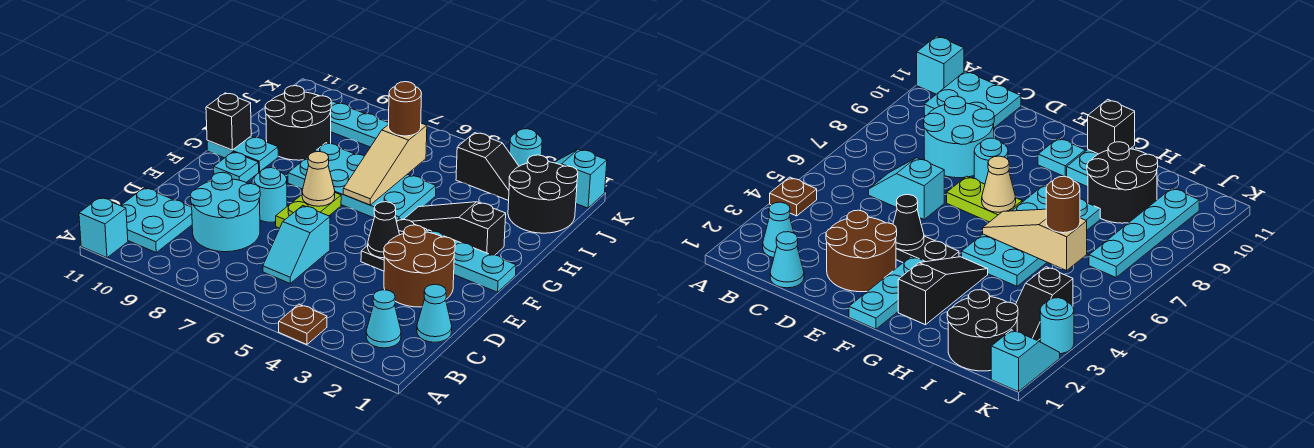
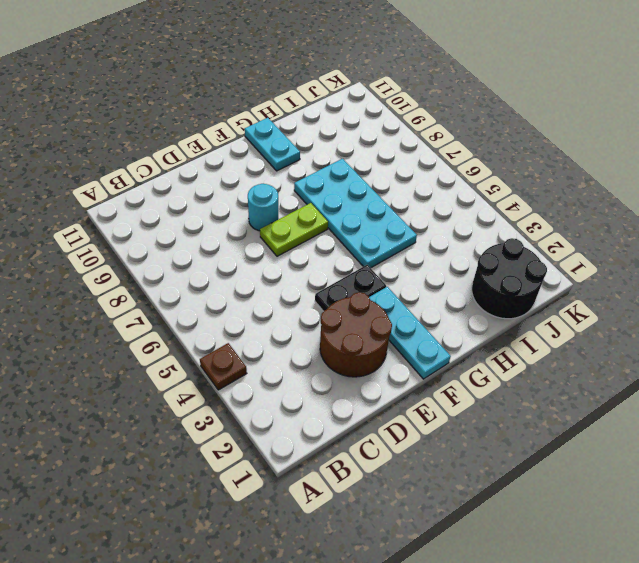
none -> cyan brick A11 level 1
none -> cyan cone B2 level 1
none -> cyan plate B10:C11 level 1

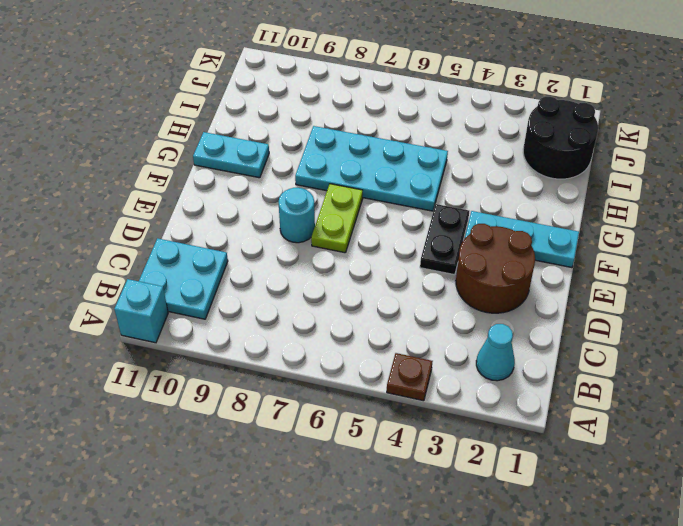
none -> cyan cone C1 level 1
none -> cyan slope C6:D6 level 1 top D
none -> cyan round brick C8:D9 level 1

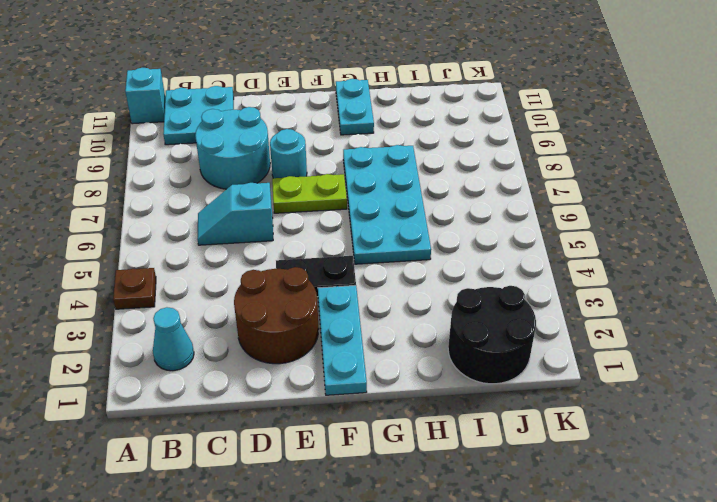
none -> cyan cone C1 level 1
none -> cyan plate F10 level 1
none -> black slope G2:G4 level 1 top 2

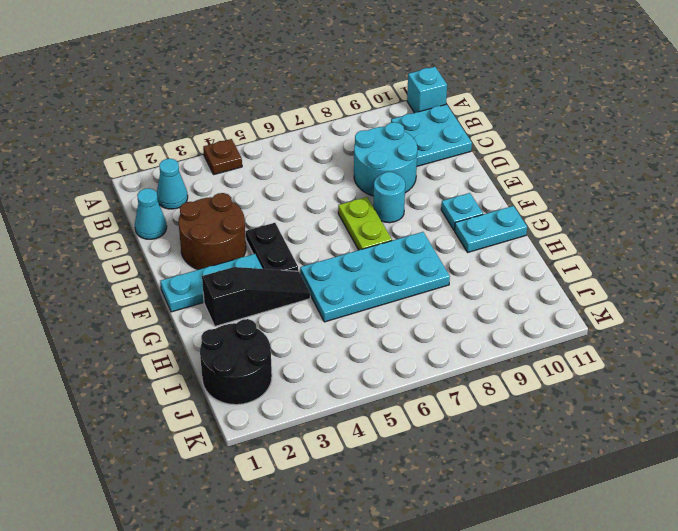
none -> cyan slope C6:D6 level 1 top D
none -> black round brick H9:I10 level 1
none -> black slope J3:J4 level 1 top 4

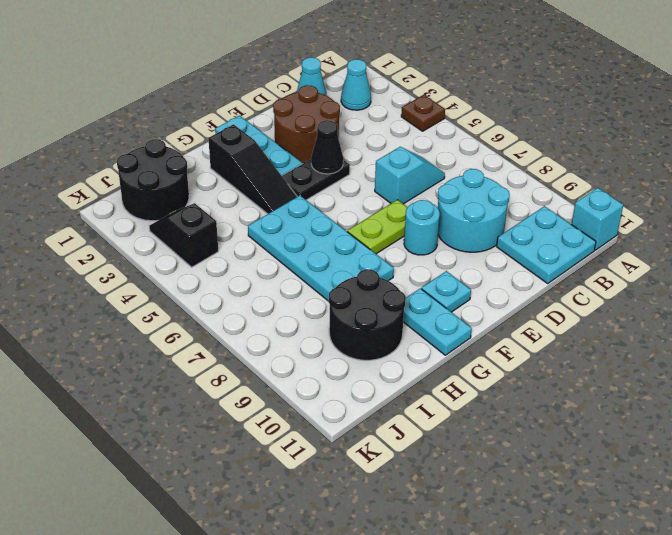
none -> cyan plate J7:J10 level 1
none -> cyan slope K1:K2 level 1 top 1
none -> cyan round brick K3 level 1

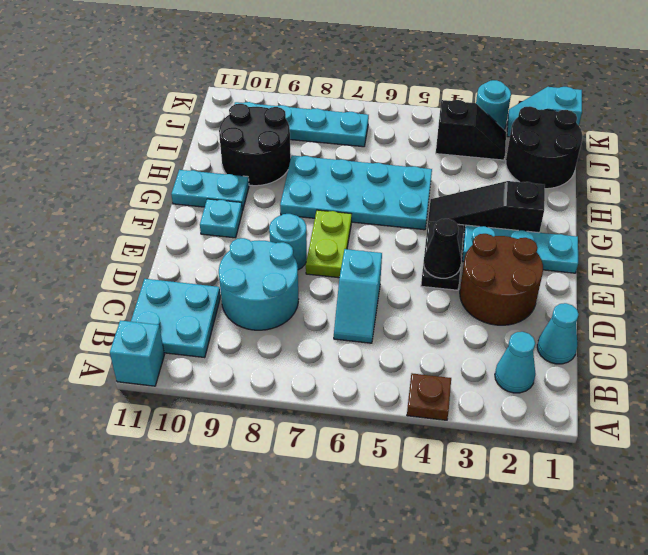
none -> tan cone F7 level 2
none -> tan slope G6:I6 level 2 top I
none -> black brick G11 level 2

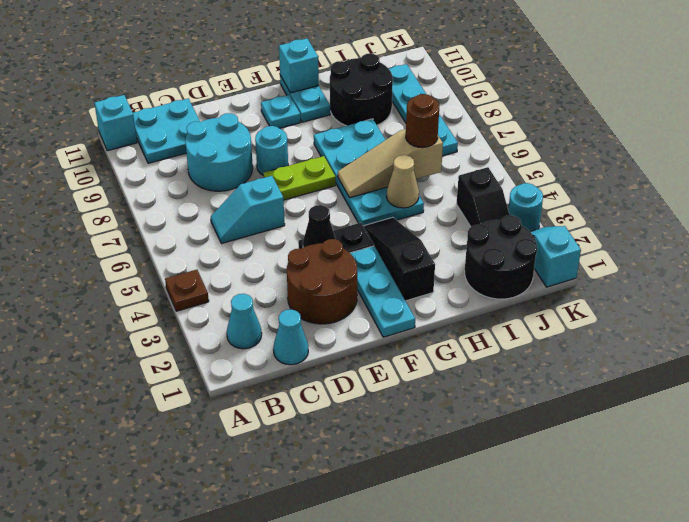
cyan brick G11 level 2 -> black brick G11 level 2
tan cone H5 level 2 -> tan cone F7 level 2

